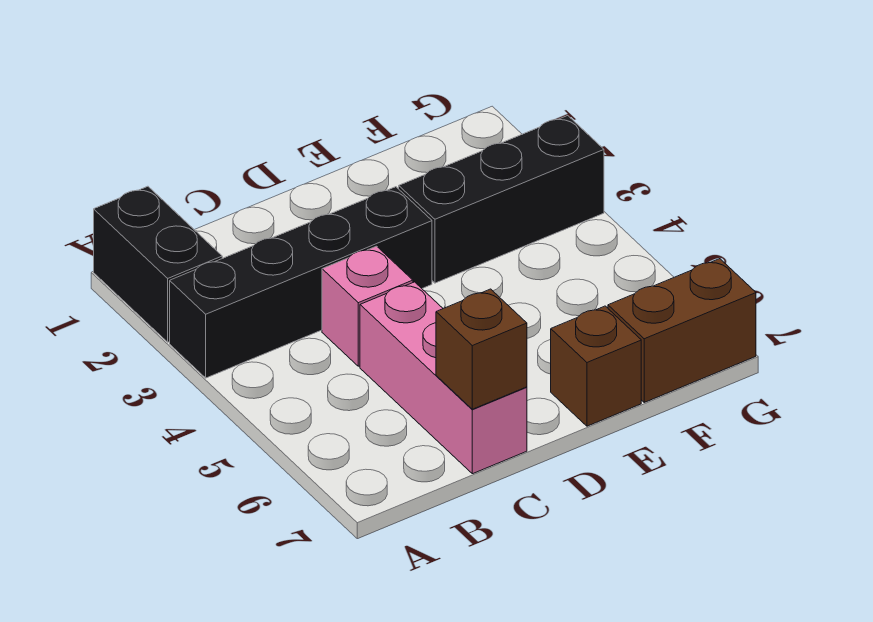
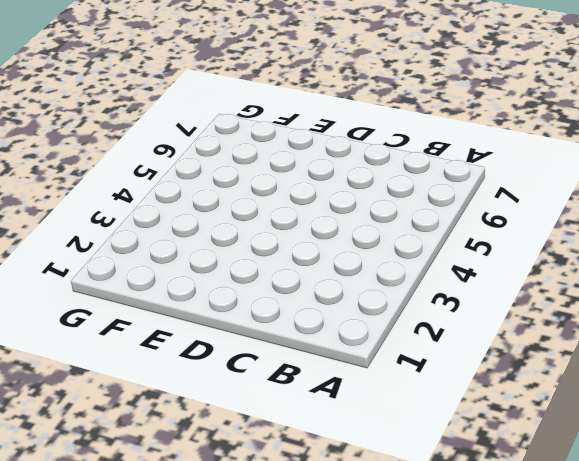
none -> black brick A1:A2 level 1
none -> black brick A3:D3 level 1

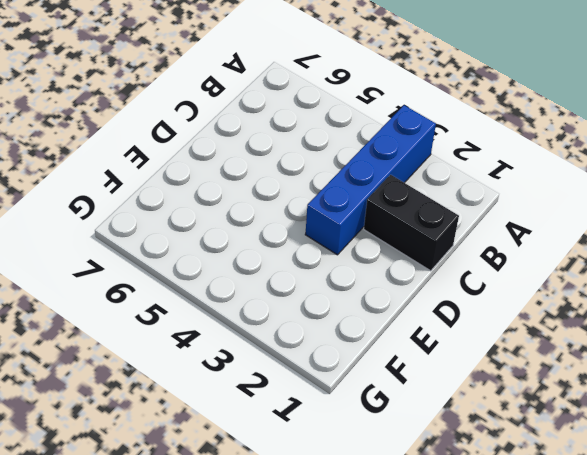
blue brick A3:D3 level 1 -> black brick A3:D3 level 1
black brick C1:C2 level 1 -> black brick A1:A2 level 1
none -> pink brick C4 level 1
none -> pink brick C5:C7 level 1

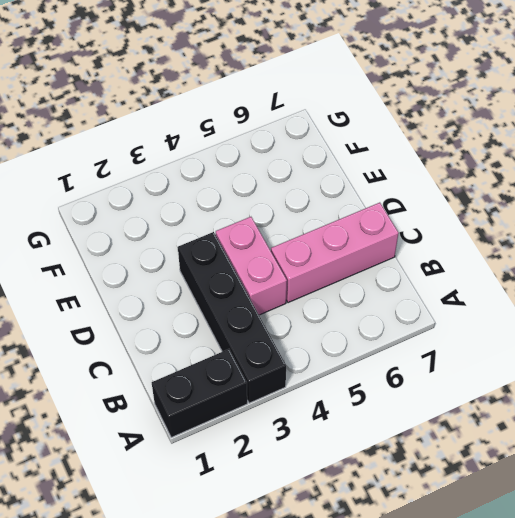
pink brick C4:D4 level 1 -> pink brick C4 level 1
none -> black brick E3:G3 level 1
none -> brown brick E7 level 1

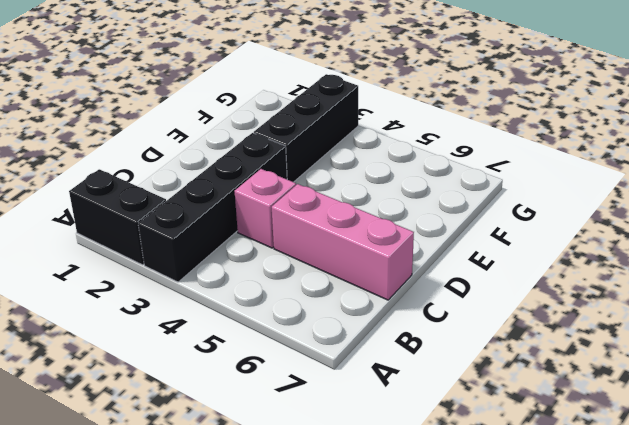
none -> brown brick E7 level 1
none -> brown brick F7:G7 level 1

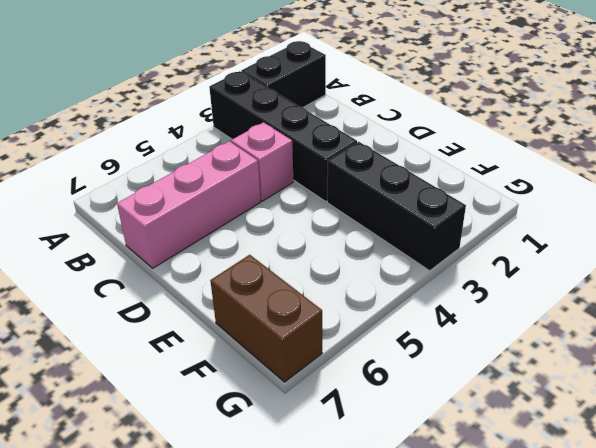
none -> brown brick E7 level 1
none -> brown brick C7 level 2

